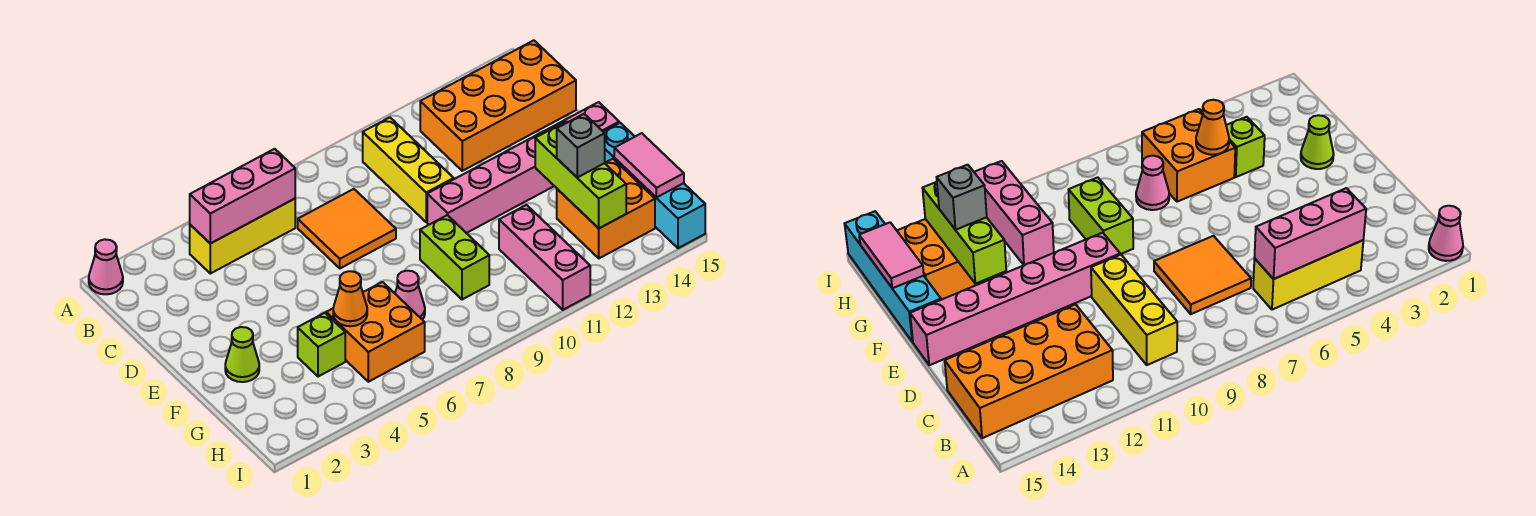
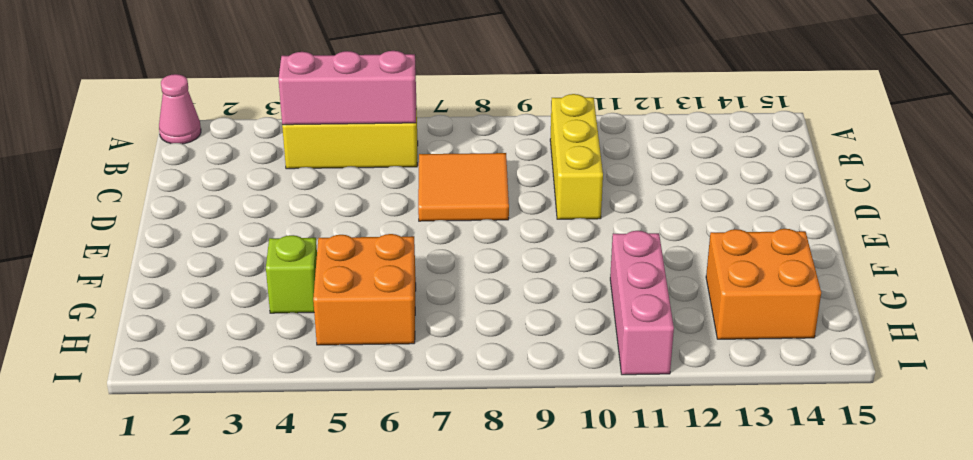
none -> orange brick B12:C15 level 1
none -> pink brick E10:E15 level 1
none -> lime cone F2 level 1

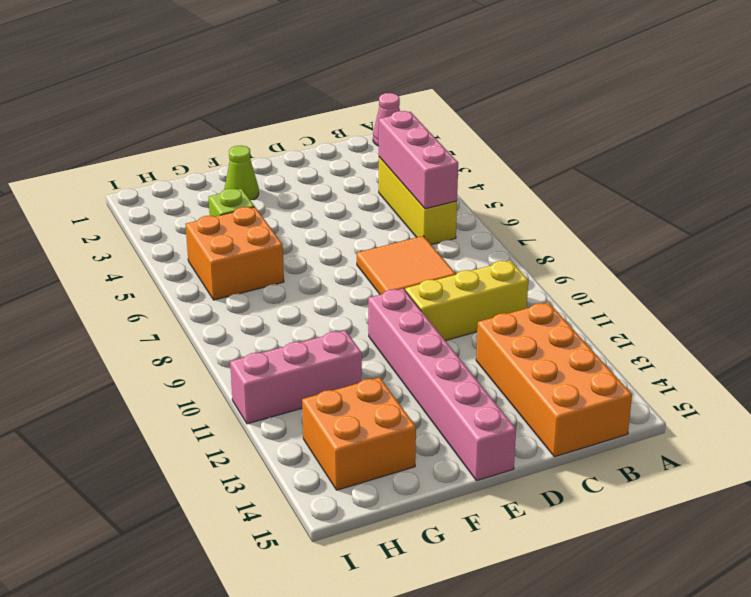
none -> lime brick F9:G9 level 1
none -> cyan brick F15:I15 level 1
none -> pink cone G7 level 1

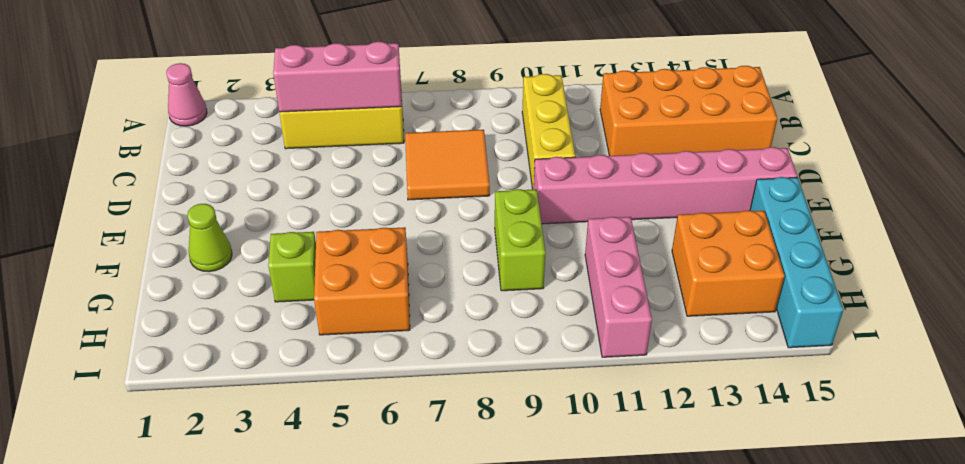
none -> pink cone G7 level 1
none -> lime brick F13:H13 level 2
none -> orange cone G5 level 2

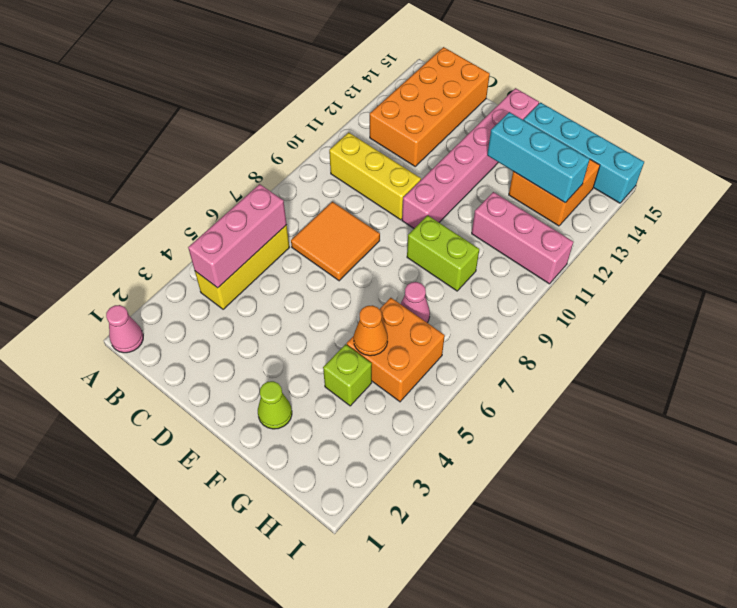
cyan brick F13:H13 level 2 -> lime brick F13:H13 level 2
none -> pink tile G15:H15 level 2
none -> grey brick G13 level 3

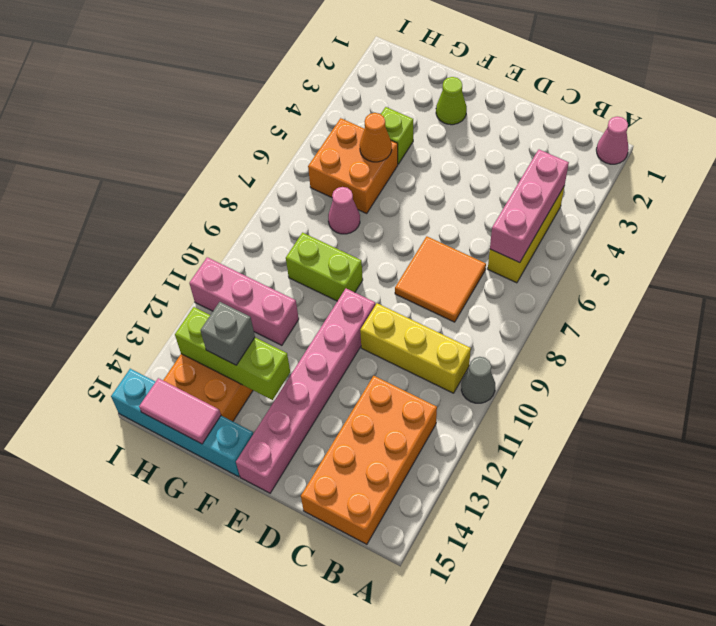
grey cone A10 level 1 -> none

